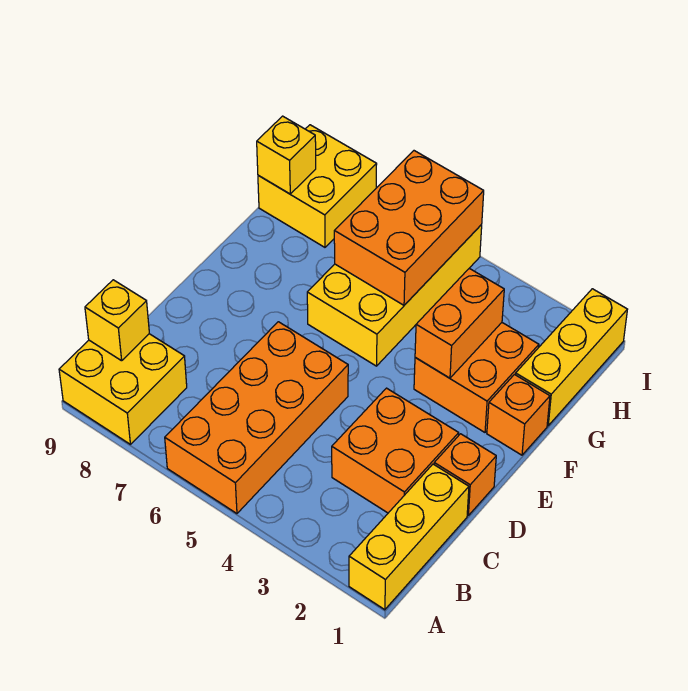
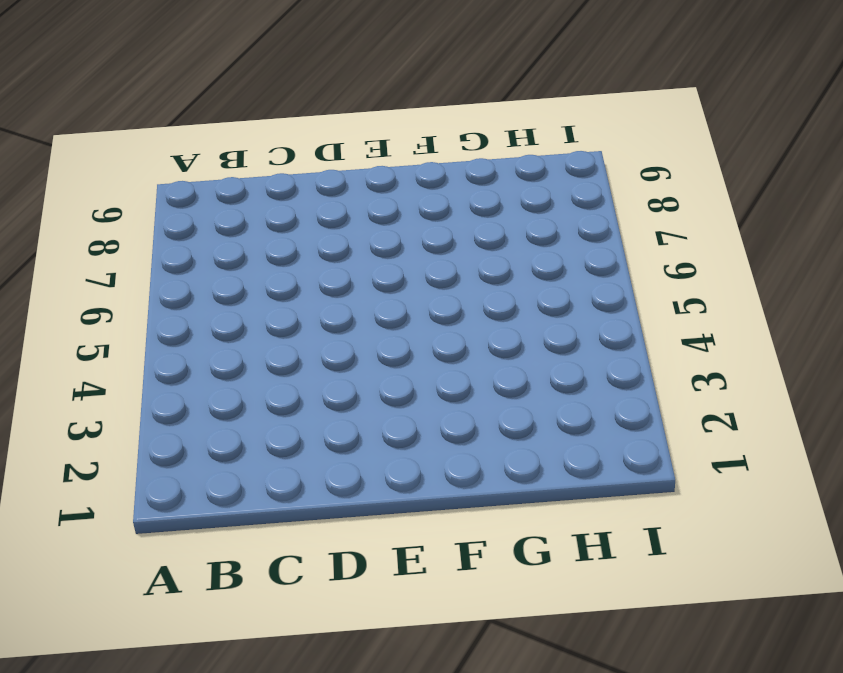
none -> yellow brick A1:C1 level 1
none -> orange brick A5:D6 level 1
none -> yellow brick A8:B9 level 1

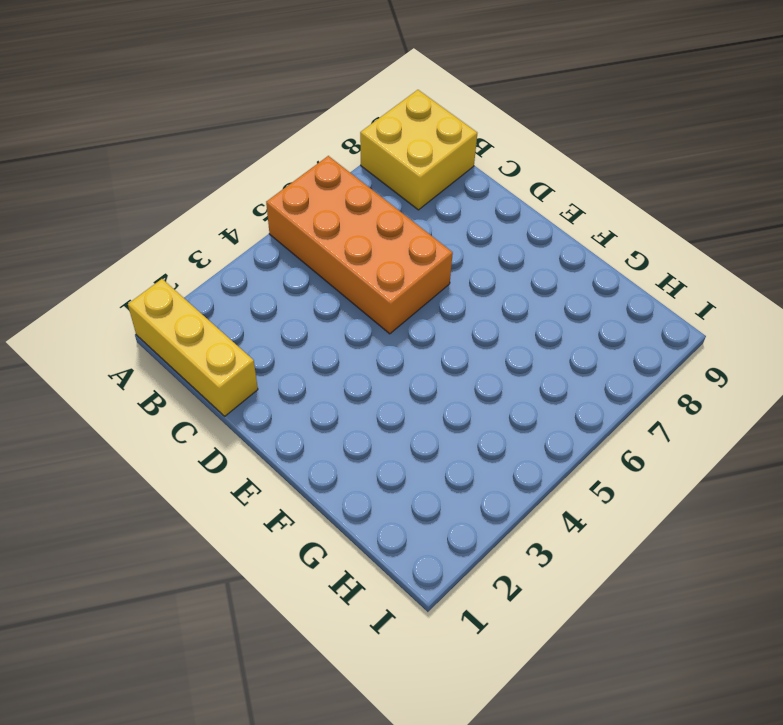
none -> orange brick C2:D3 level 1
none -> orange brick D1 level 1
none -> orange brick F1 level 1

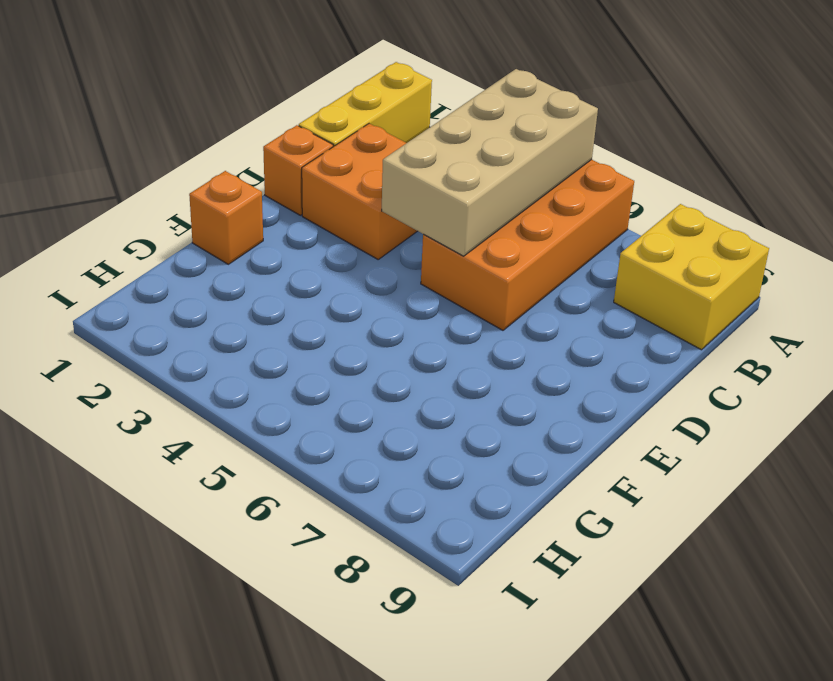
tan brick A4:D5 level 2 -> none
none -> orange brick F2:G3 level 1
none -> yellow brick F5:I6 level 1
none -> yellow brick G1:I1 level 1

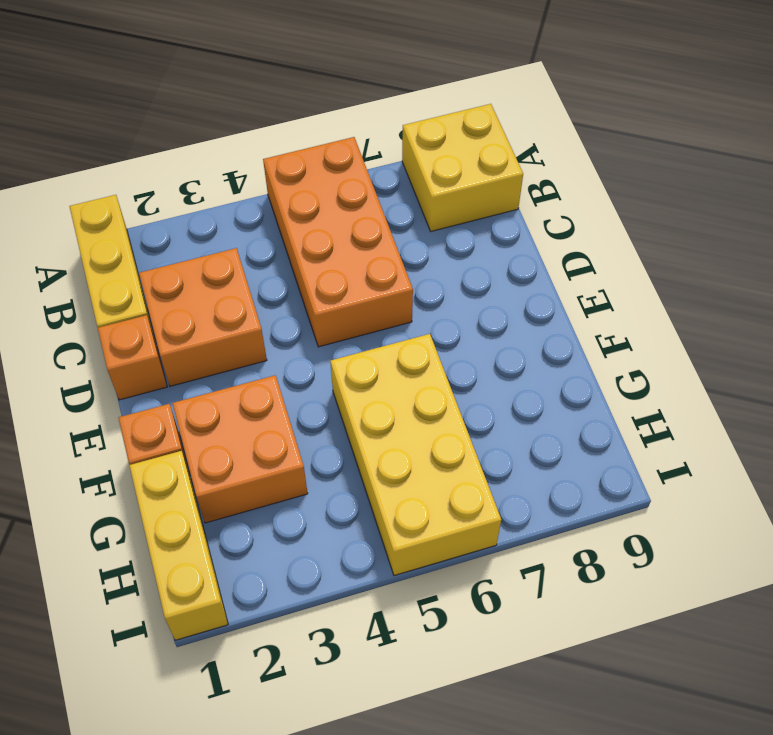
none -> yellow brick H8:I9 level 1
none -> yellow brick B9 level 2
none -> orange brick F3:G3 level 2

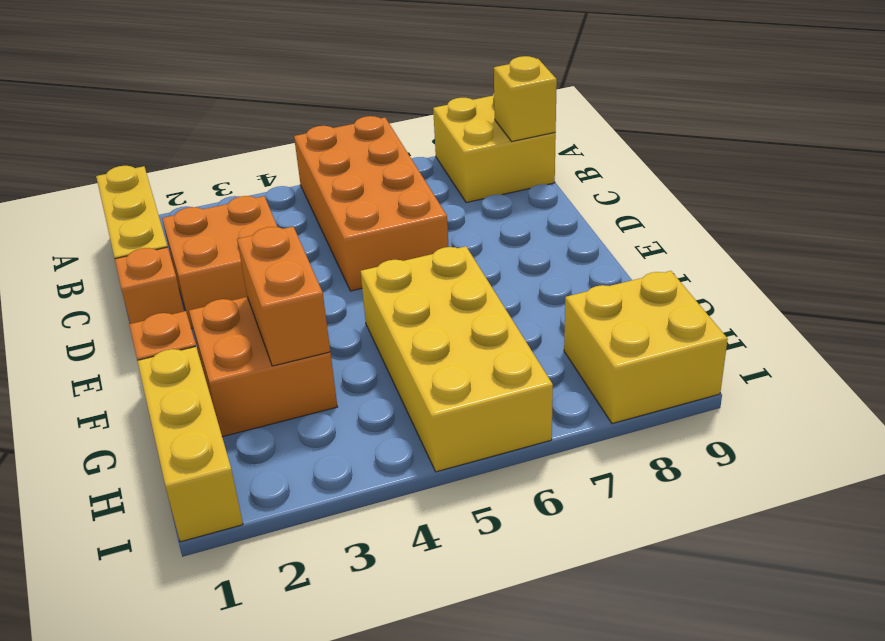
none -> orange brick G5:I6 level 2
none -> yellow brick H9 level 2

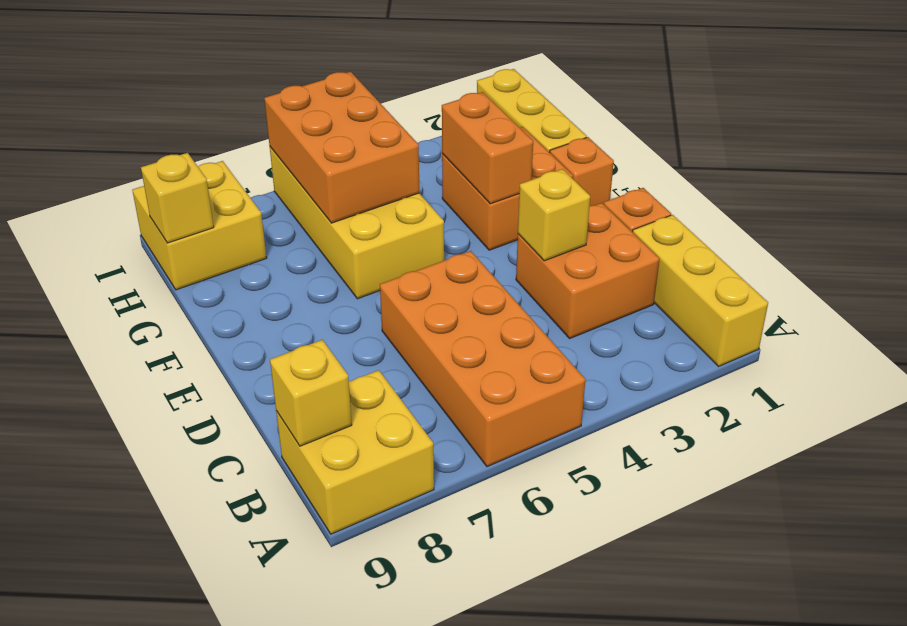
yellow brick D3 level 2 -> none

